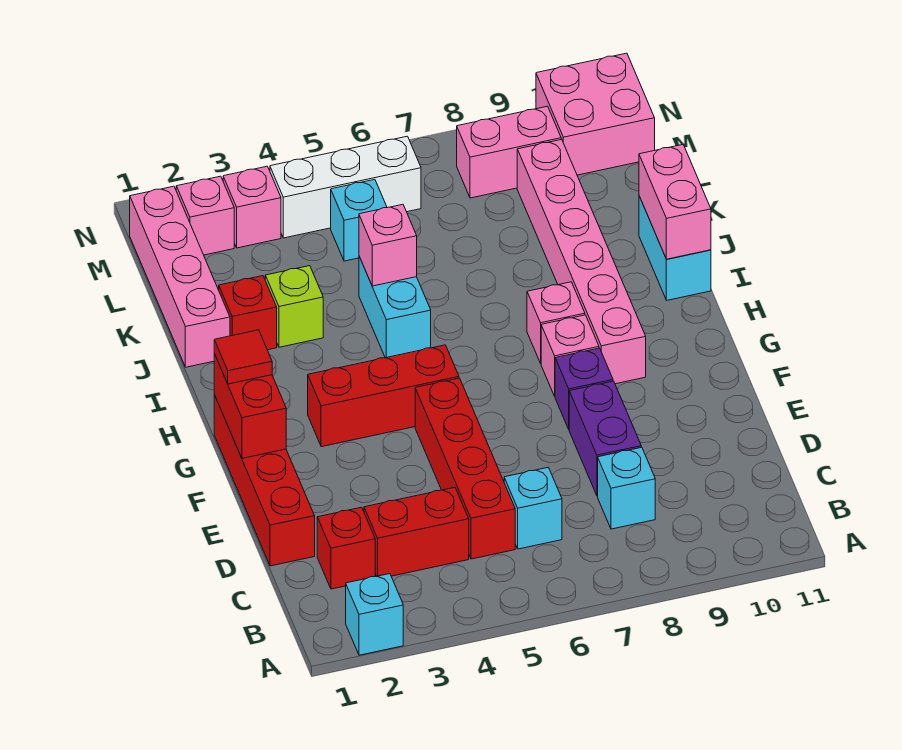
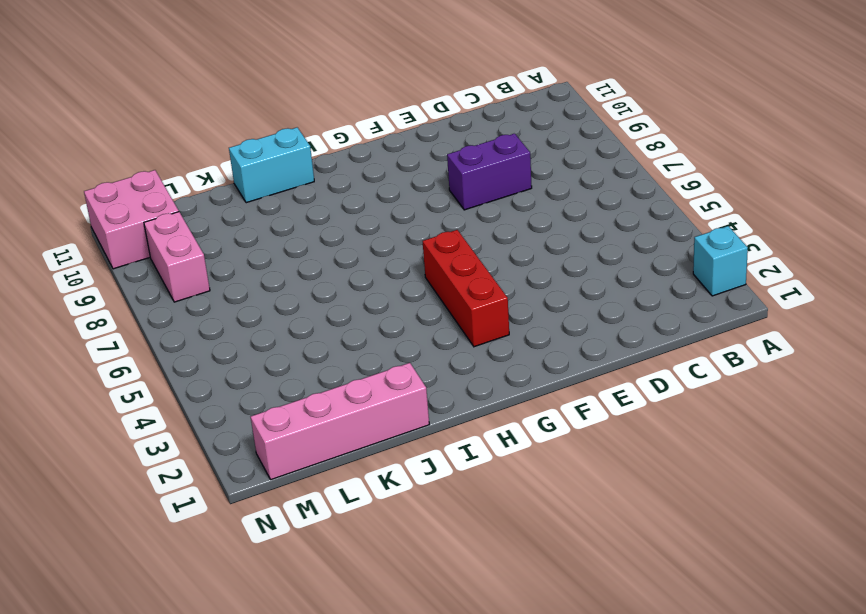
none -> red brick C2 level 1
none -> red brick C3:C4 level 1
none -> red brick C5:F5 level 1

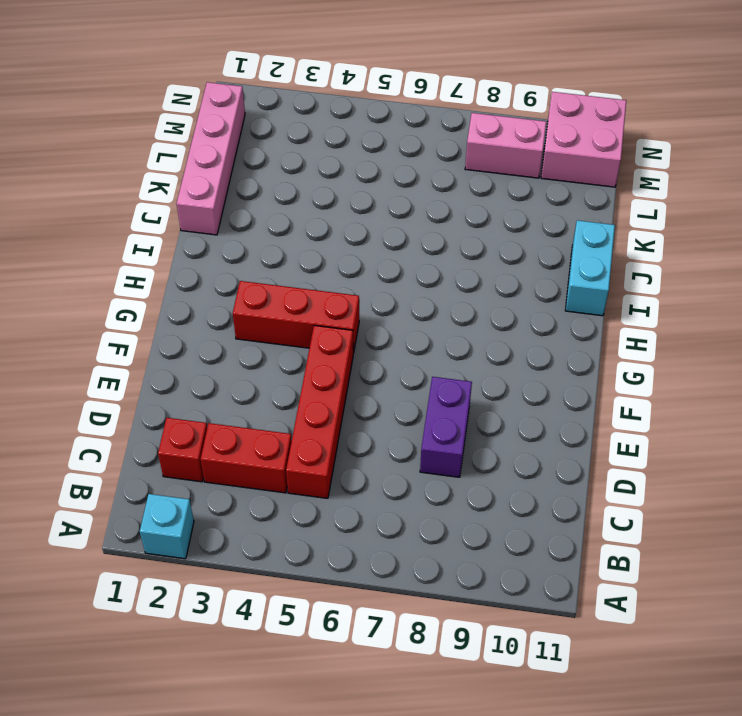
none -> cyan brick C6 level 1
none -> cyan brick C8 level 1
none -> red brick D1:G1 level 1

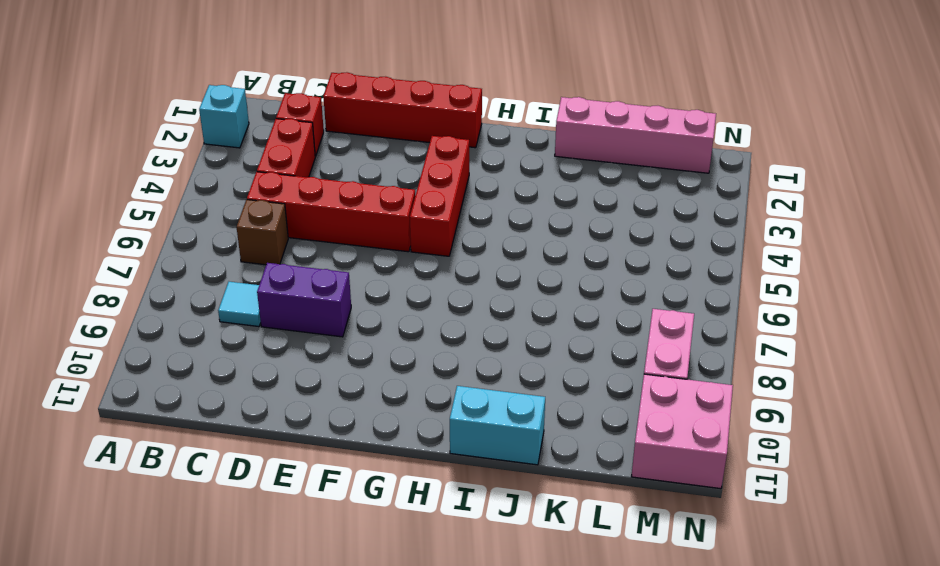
brown brick C6 level 1 -> cyan brick C6 level 1
cyan tile C8 level 1 -> cyan brick C8 level 1
none -> purple brick F8 level 1
none -> pink brick G8 level 1
none -> pink brick G9:L9 level 1

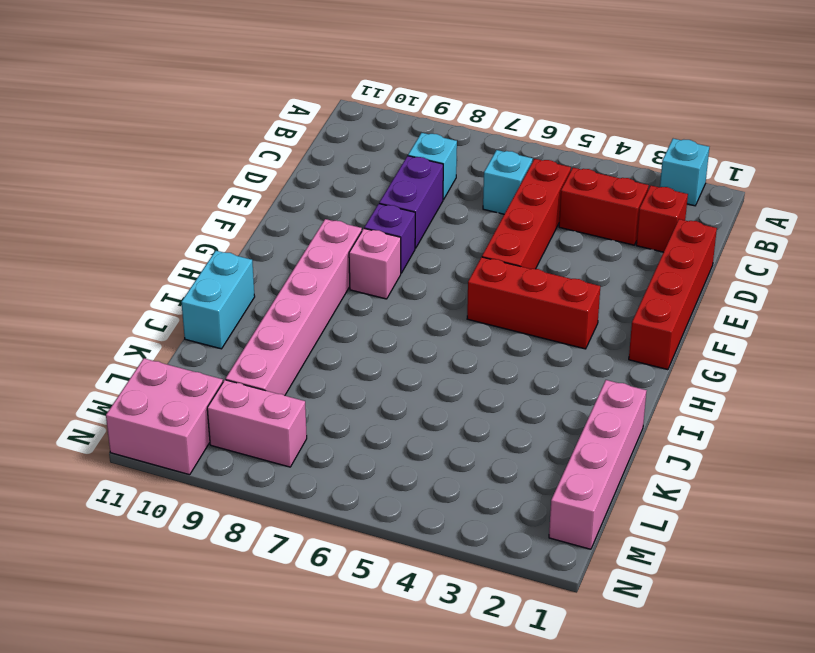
none -> pink brick H8 level 1
none -> cyan brick I5:J5 level 1
none -> red brick J2 level 1

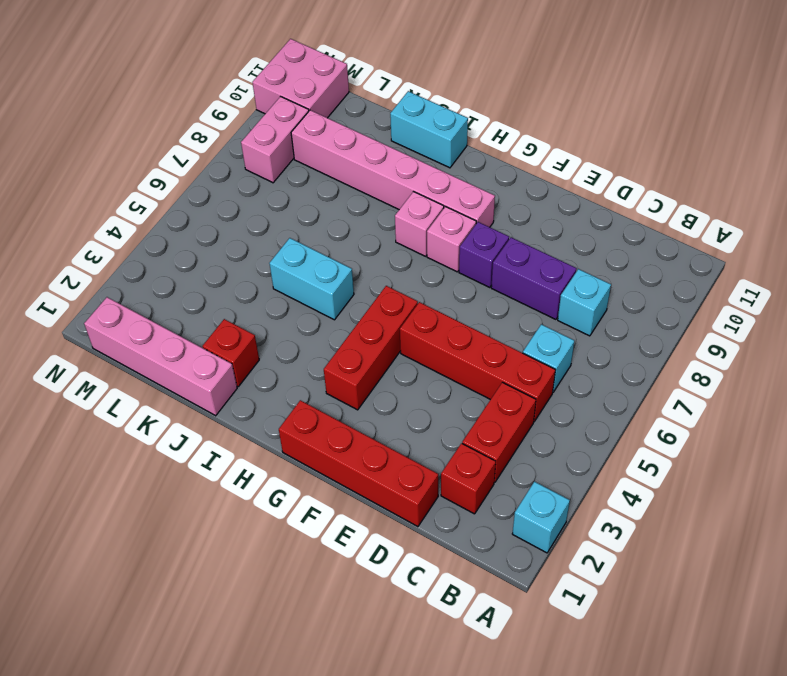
none -> lime brick J3 level 1
none -> cyan brick L5 level 1
none -> pink brick M2 level 1

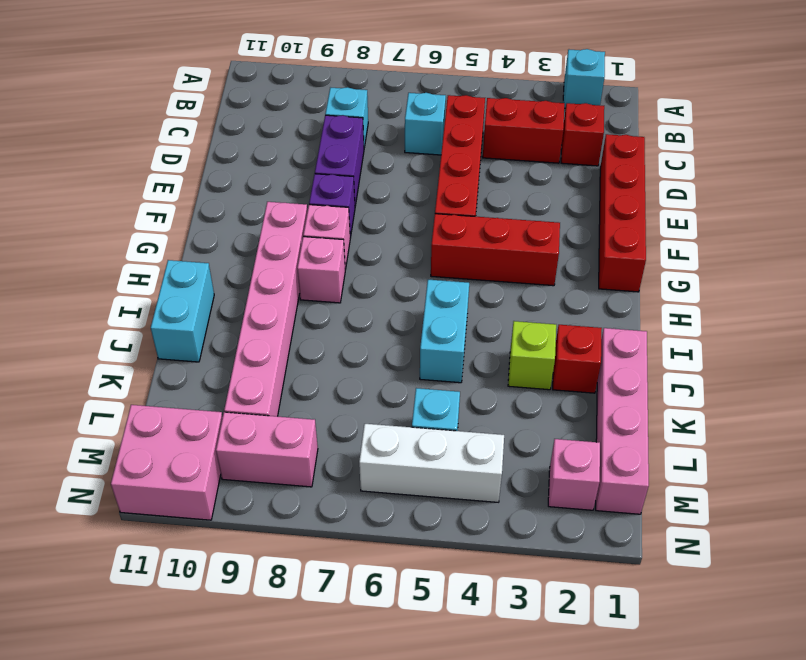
none -> pink brick M3 level 1
none -> red brick F1:G1 level 2
none -> pink brick I11:J11 level 2

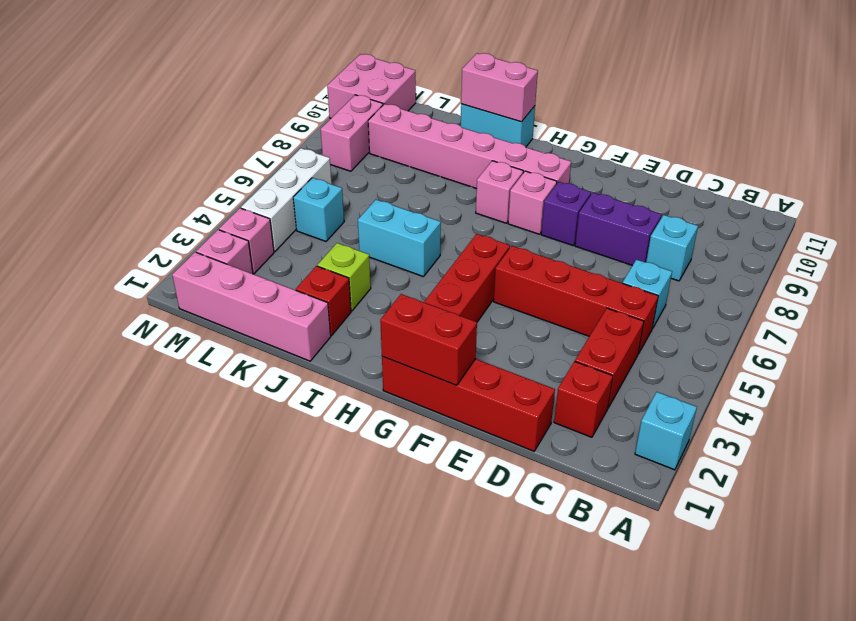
none -> pink brick J5 level 2
none -> red tile G1 level 3

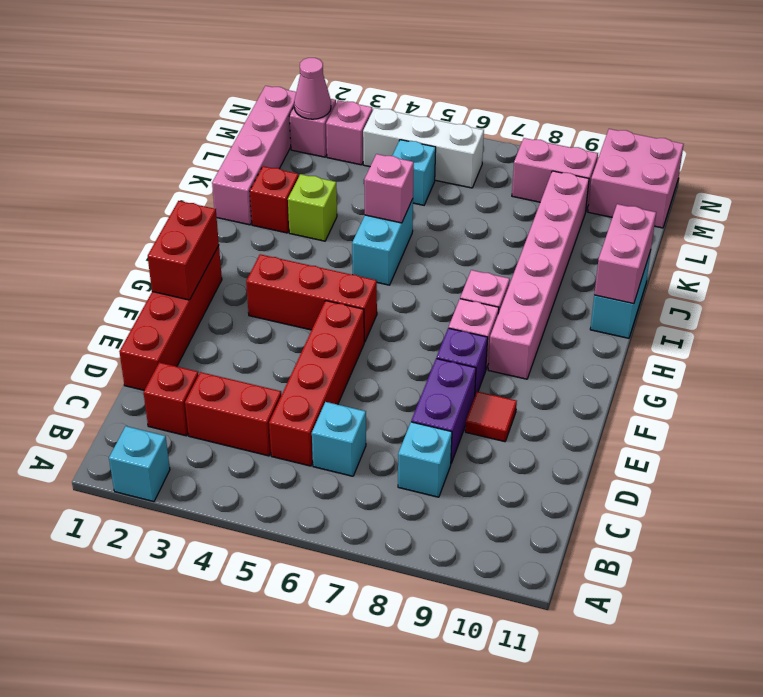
red tile E9 level 1 -> red tile G1 level 3
pink cone M2 level 2 -> none

